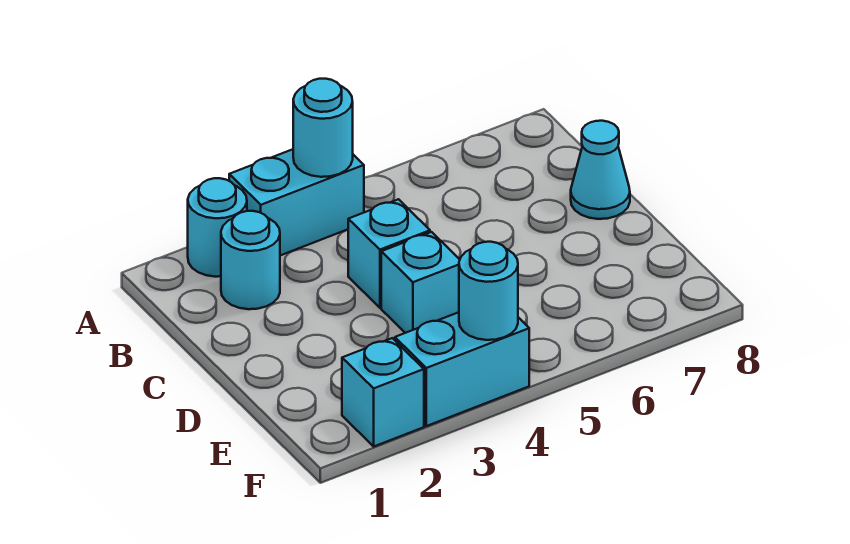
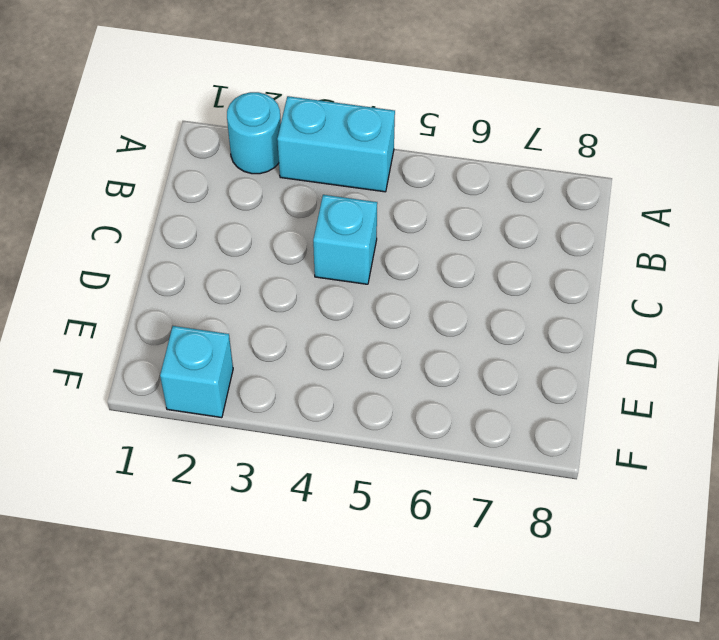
none -> cyan round brick B2 level 1
none -> cyan cone C8 level 1

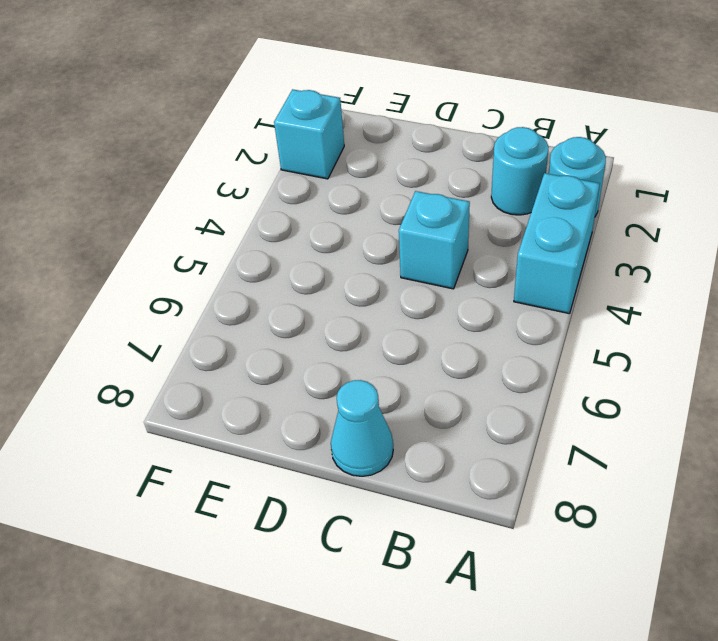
none -> cyan brick D4 level 1
none -> cyan brick F3:F4 level 1

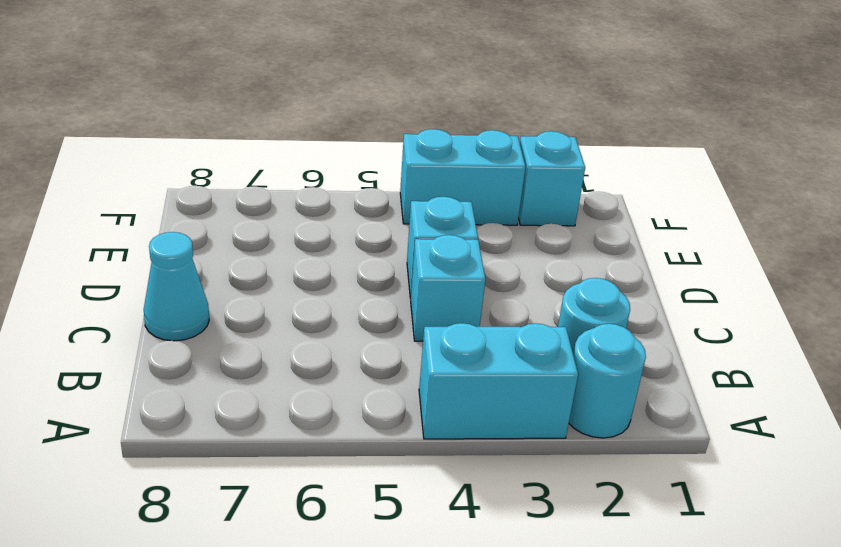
none -> cyan round brick A4 level 2
none -> cyan round brick F4 level 2

